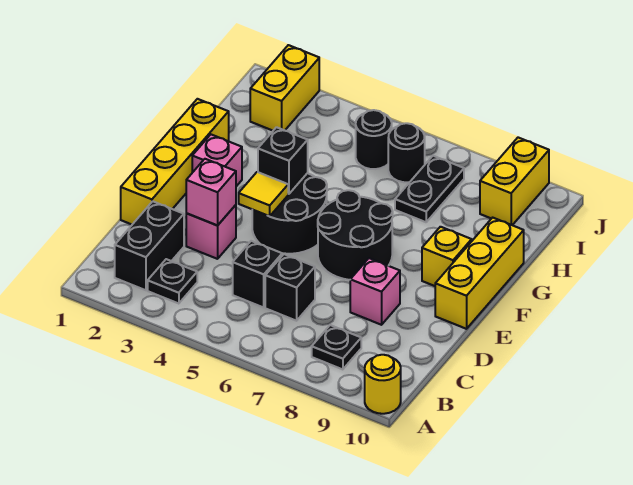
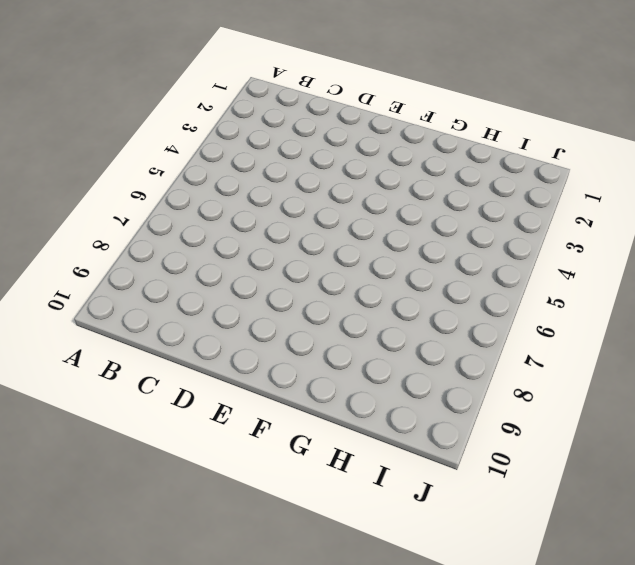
none -> yellow round brick A10 level 1
none -> black brick B2:C2 level 1
none -> black plate B3 level 1

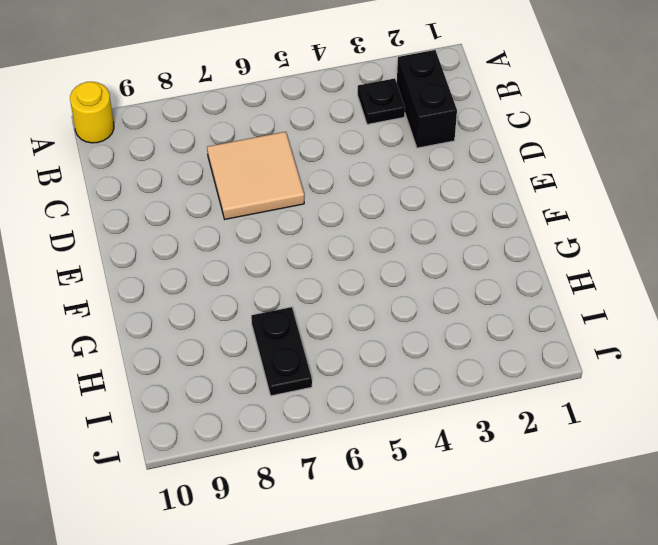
tan tile C6:D7 level 1 -> black brick C6 level 1
none -> black plate B8 level 1
none -> black brick C5 level 1
none -> yellow brick D1:G1 level 1

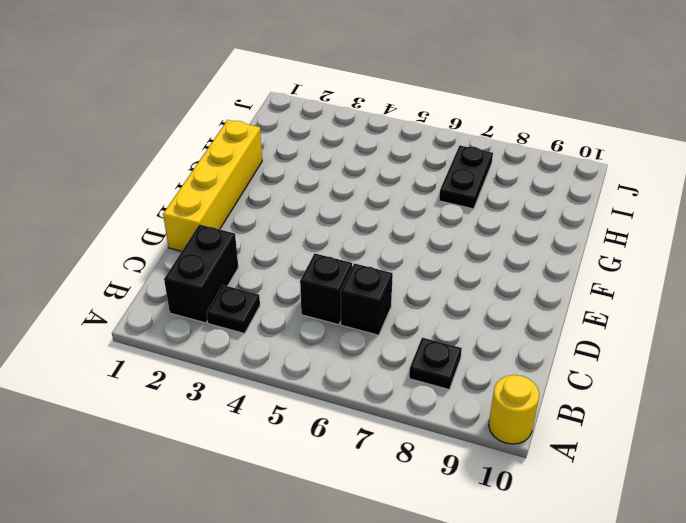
none -> pink brick D3 level 1
none -> pink brick D8 level 1
none -> black round brick E4:F5 level 1

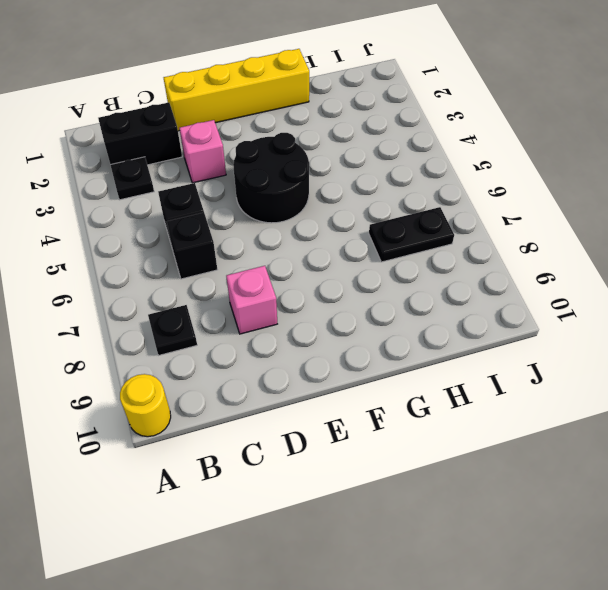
none -> black round brick E6:F7 level 1
none -> yellow brick E10:G10 level 1
none -> pink brick F2 level 1

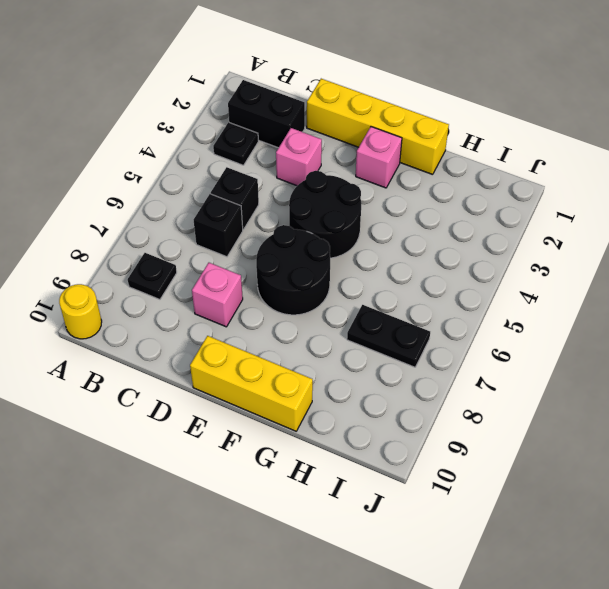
none -> yellow brick F9 level 1
none -> yellow brick I2:J2 level 1
none -> black round brick I5 level 1

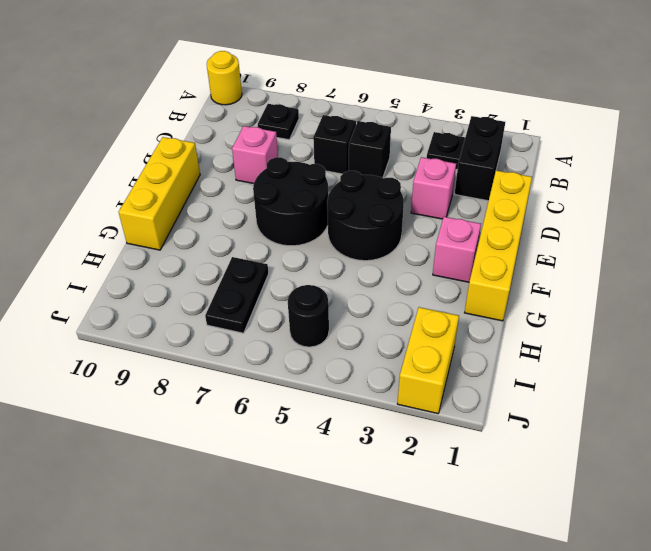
none -> yellow brick F9 level 1
none -> black round brick I6 level 1
none -> yellow brick I9:J9 level 1

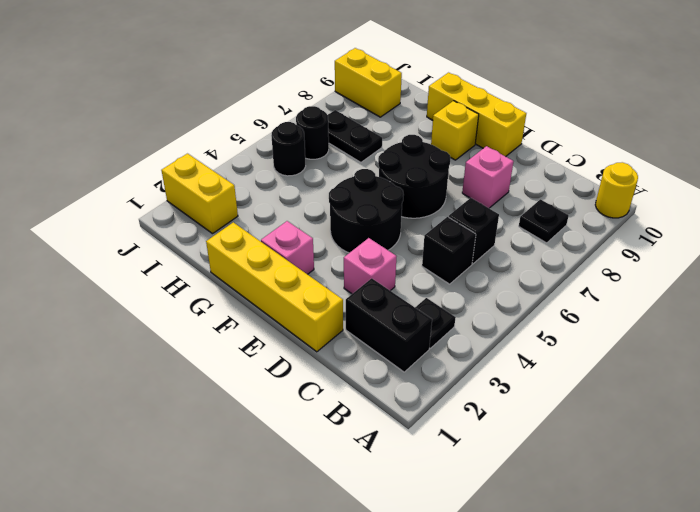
none -> pink brick D3 level 2
none -> yellow tile E4 level 2
none -> black brick F4 level 2

